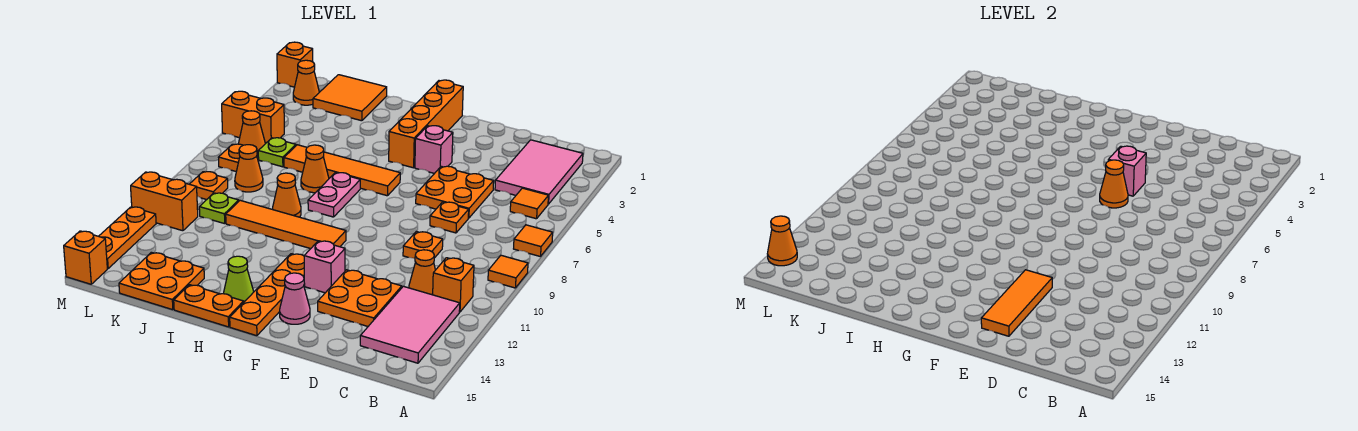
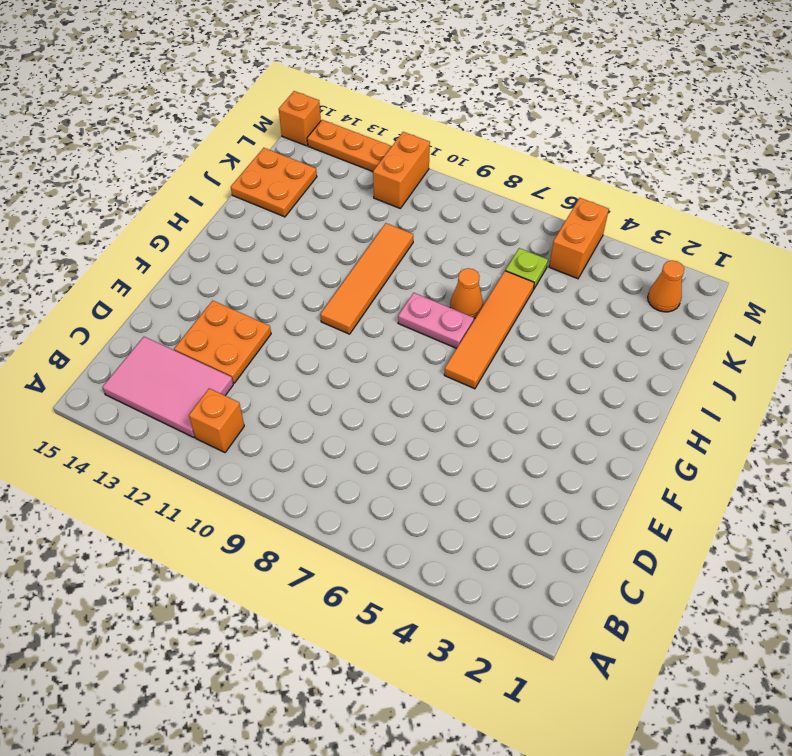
none -> orange tile A7 level 1
none -> orange tile A9 level 1
none -> pink tile B2:C4 level 1
none -> orange tile B5 level 1

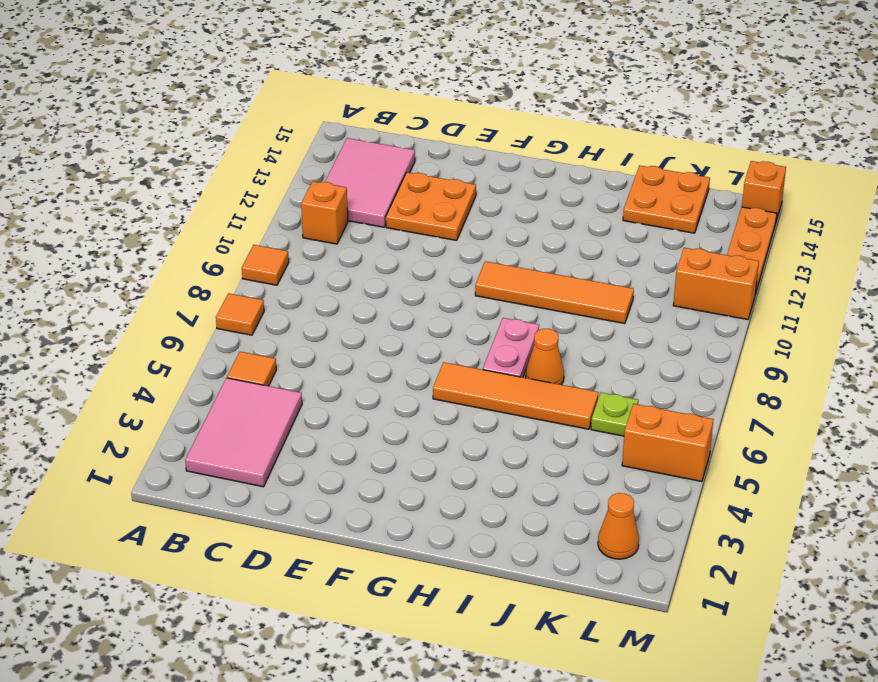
none -> orange cone C11 level 1
none -> orange plate D5:E6 level 1
none -> orange plate D7 level 1
none -> orange plate D9 level 1

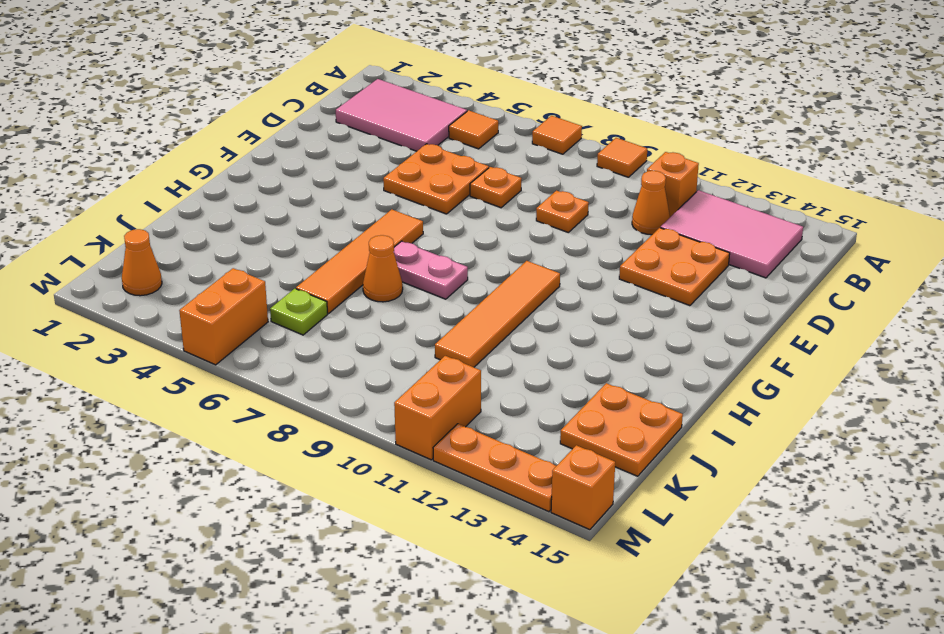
none -> pink brick F4 level 1
none -> pink brick F12 level 1
none -> pink cone F14 level 1
none -> orange brick G1:G4 level 1

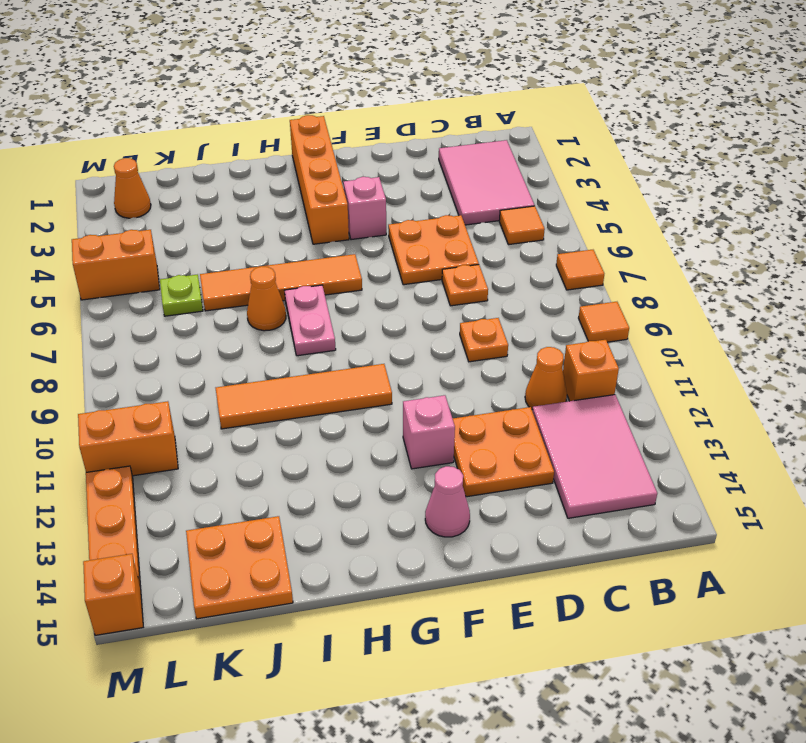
none -> orange plate G12:G15 level 1
none -> lime cone H14 level 1
none -> orange plate H15:I15 level 1
none -> orange cone I9 level 1

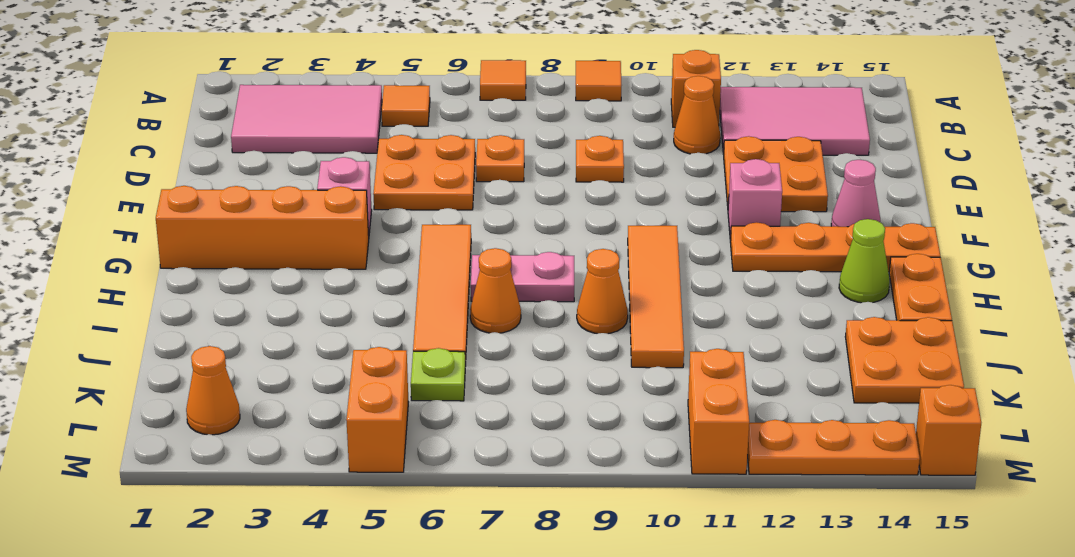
none -> orange tile J1:K2 level 1
none -> orange cone K8 level 1
none -> lime plate K10 level 1
none -> orange cone L6 level 1

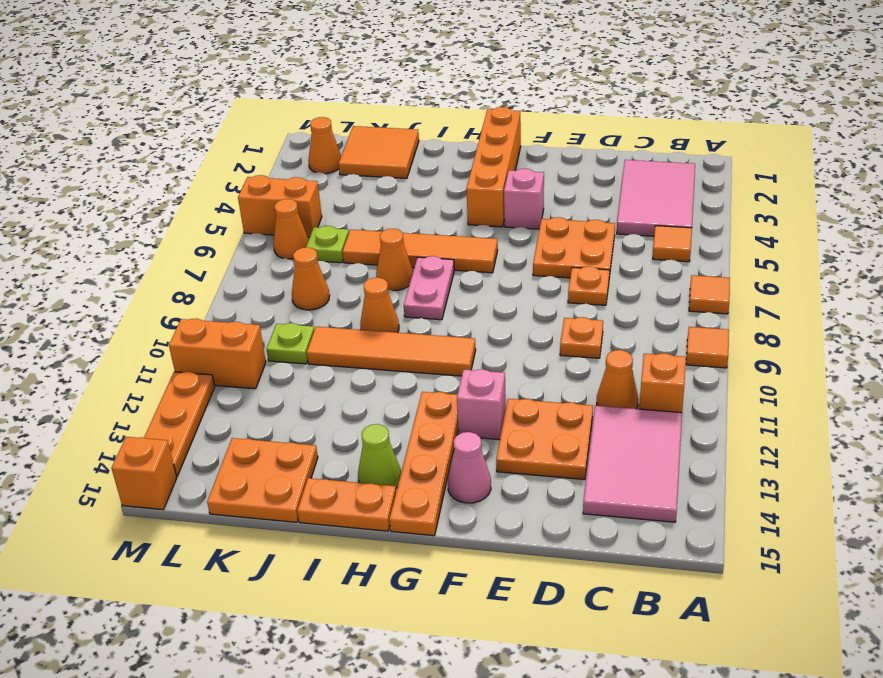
none -> orange plate L7 level 1
none -> orange plate L9 level 1
none -> orange brick M1 level 1
none -> pink brick E5 level 2

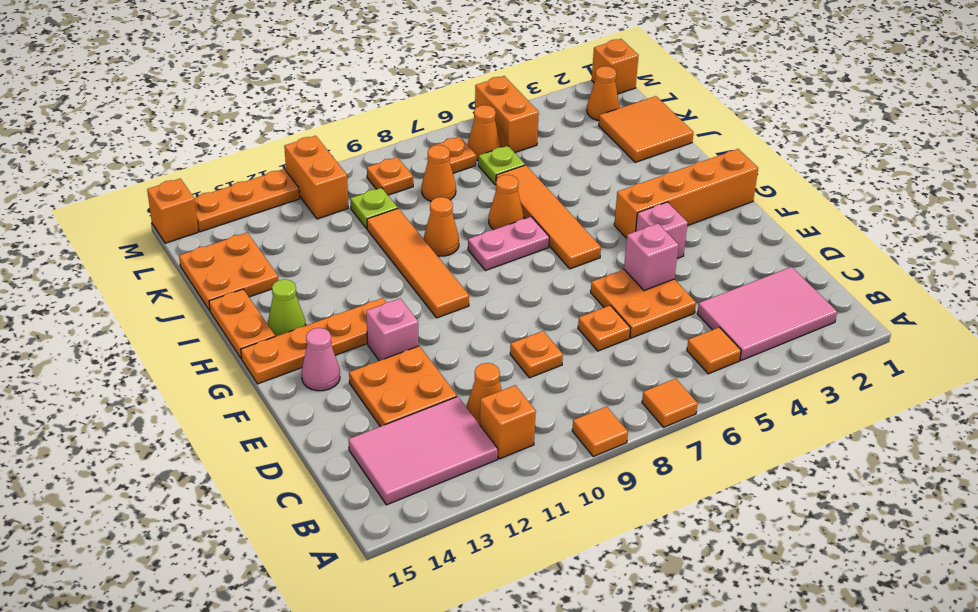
none -> orange cone E6 level 2
none -> orange tile E12:E14 level 2
none -> orange cone M14 level 2

